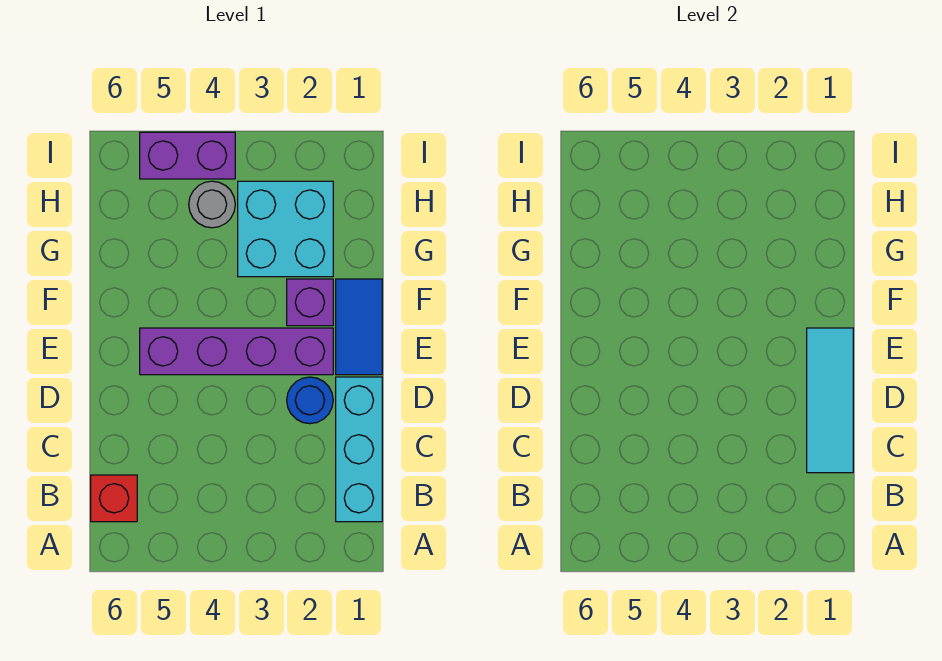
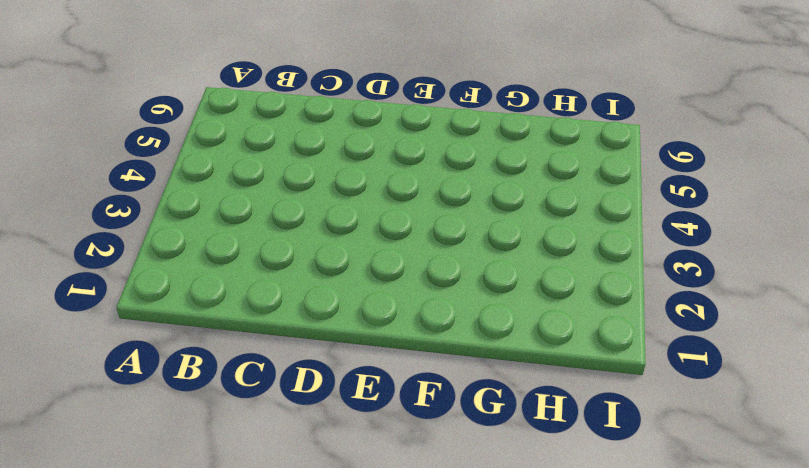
none -> cyan brick B1:D1 level 1
none -> red brick B6 level 1

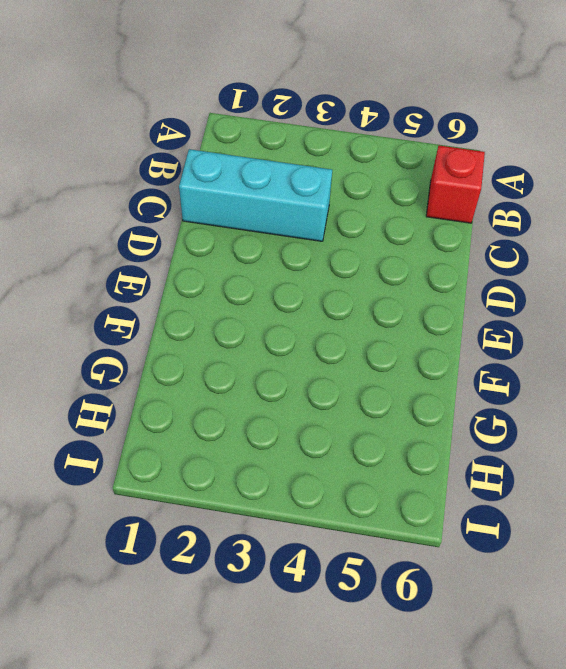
cyan brick C1:C3 level 1 -> cyan brick B1:D1 level 1
none -> blue round brick D2 level 1
none -> blue tile E1:F1 level 1

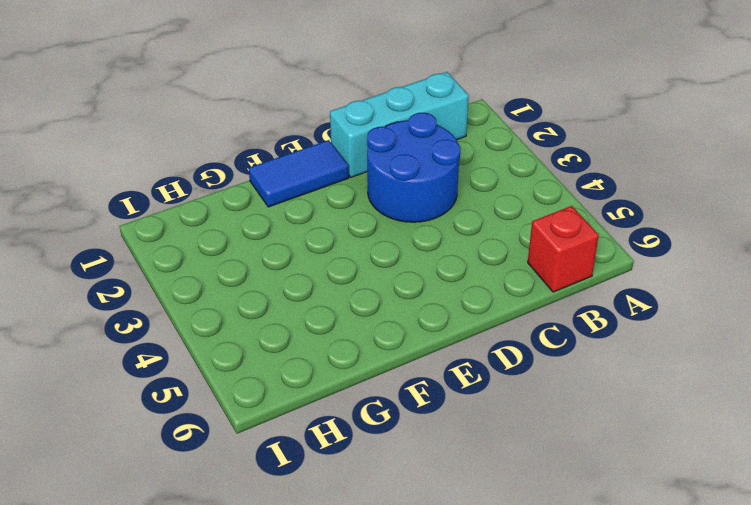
blue round brick C2:D3 level 1 -> blue round brick D2 level 1
none -> purple brick E2:E5 level 1
none -> purple brick F2 level 1

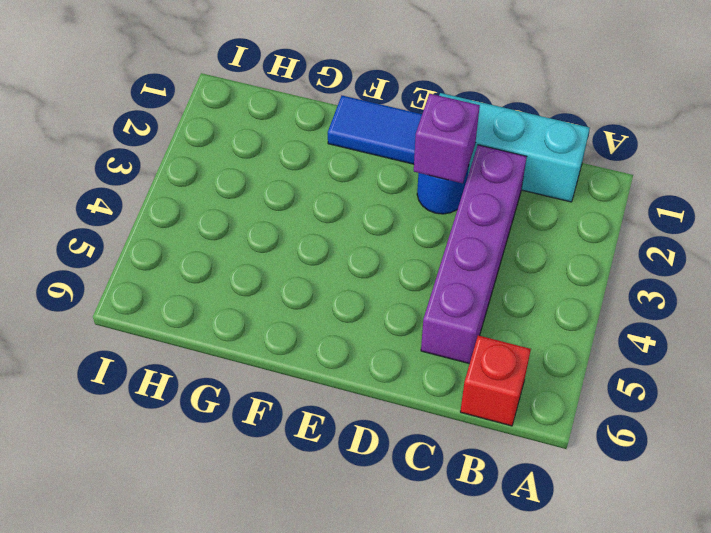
purple brick C2:C5 level 1 -> purple brick E2:E5 level 1
purple brick D2 level 2 -> purple brick F2 level 1
none -> cyan brick G2:H3 level 1
none -> grey round brick H4 level 1

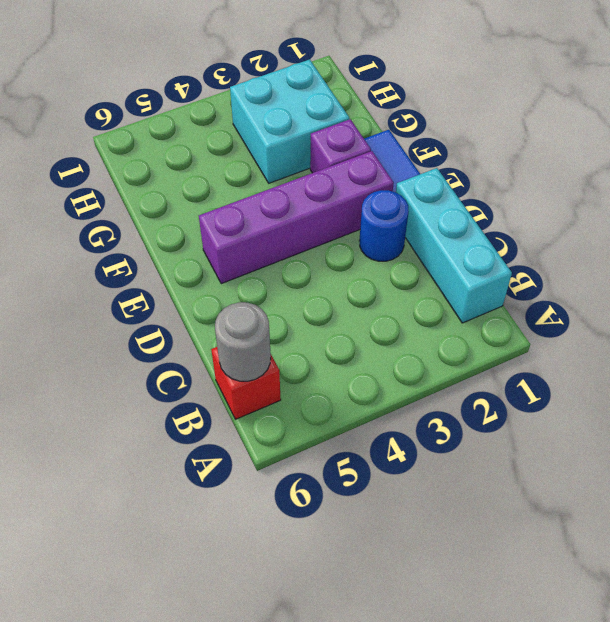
grey round brick B6 level 2 -> grey round brick H4 level 1
none -> purple brick I4:I5 level 1
none -> cyan tile C1:E1 level 2

